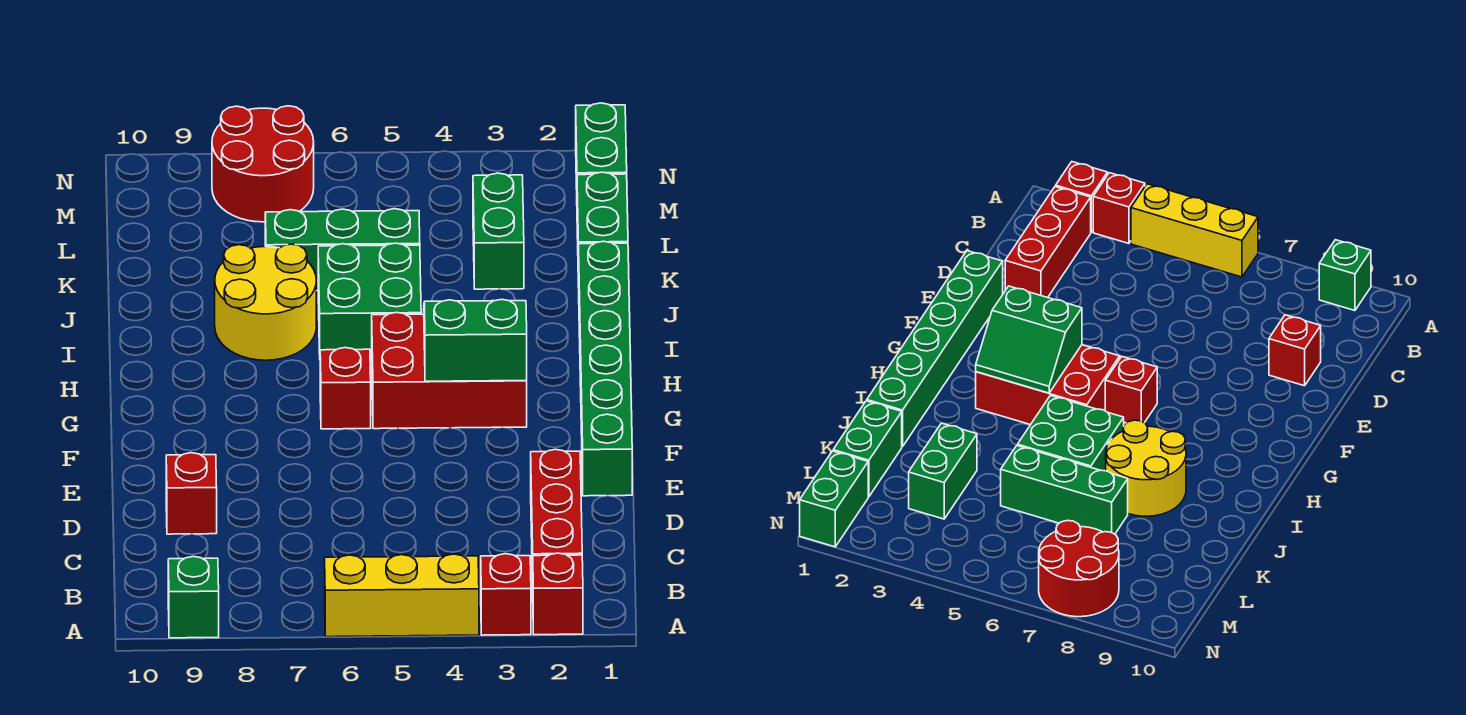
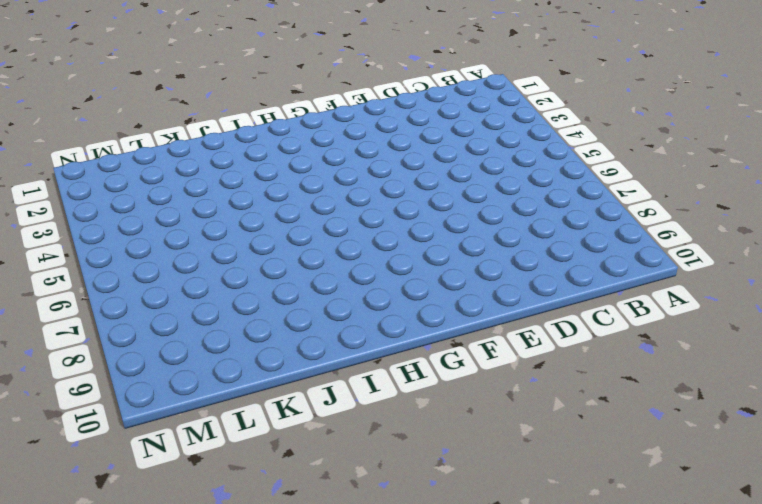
none -> red brick A2 level 1
none -> red brick A3 level 1
none -> yellow brick A4:A6 level 1

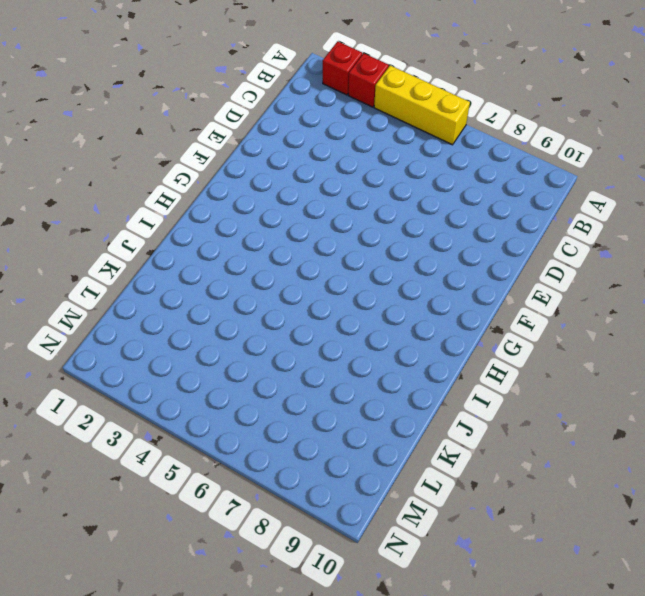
none -> green brick A9 level 1
none -> red brick B2:D2 level 1
none -> red brick D9 level 1

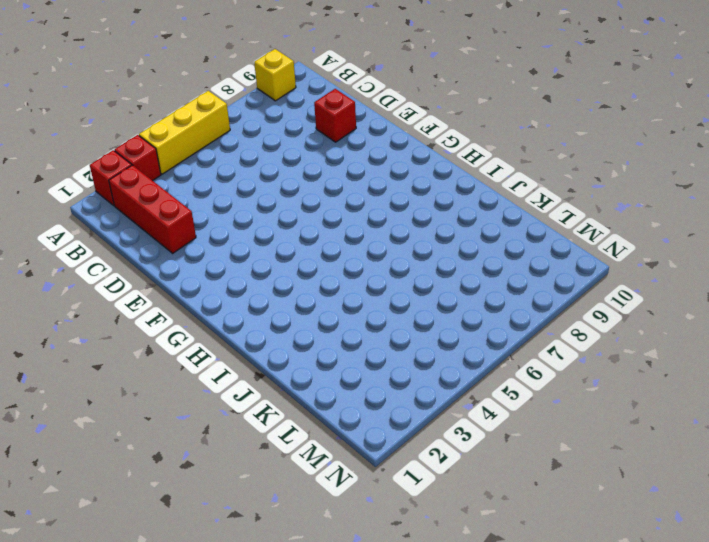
yellow brick A9 level 1 -> green brick A9 level 1
none -> green brick E1:J1 level 1
none -> red brick G3:H5 level 1
none -> red brick G6 level 1

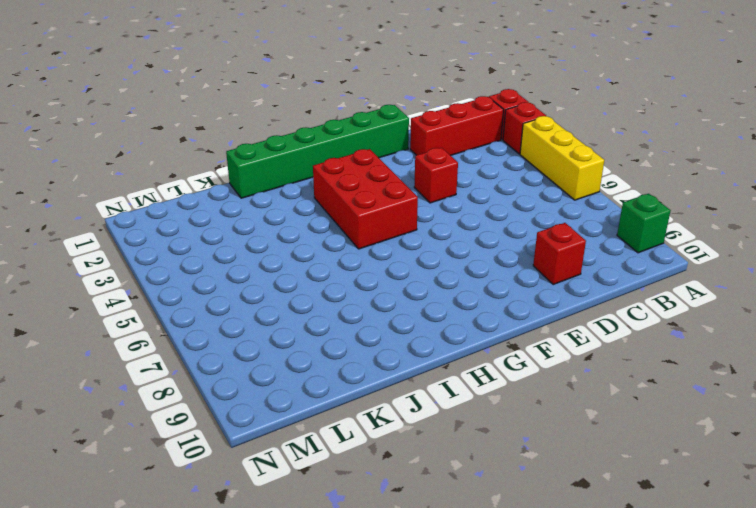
red brick E4 level 1 -> red brick G6 level 1
none -> green brick I5:J6 level 1
none -> yellow round brick I7:J8 level 1
none -> green brick K1:L1 level 1

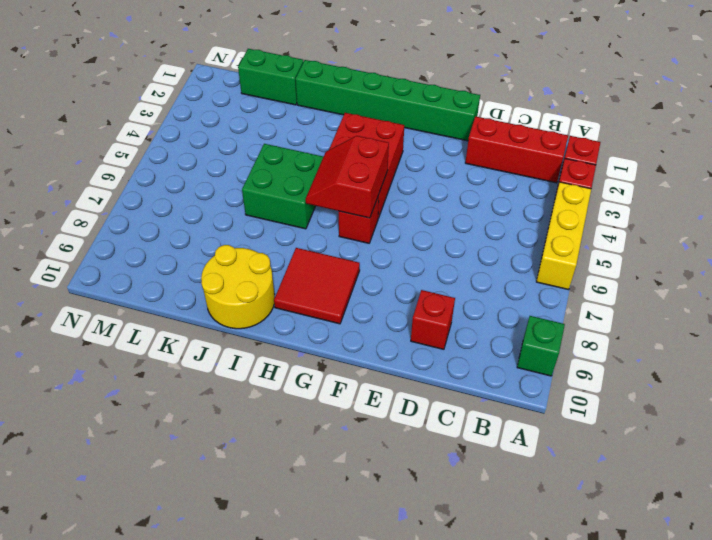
red slope G5:H6 level 2 top G -> none
red tile G8:H9 level 1 -> none
yellow round brick I9:J10 level 1 -> yellow round brick I7:J8 level 1
none -> green brick K3:L3 level 1
none -> green brick K5:K7 level 1
none -> green brick M1:N1 level 1

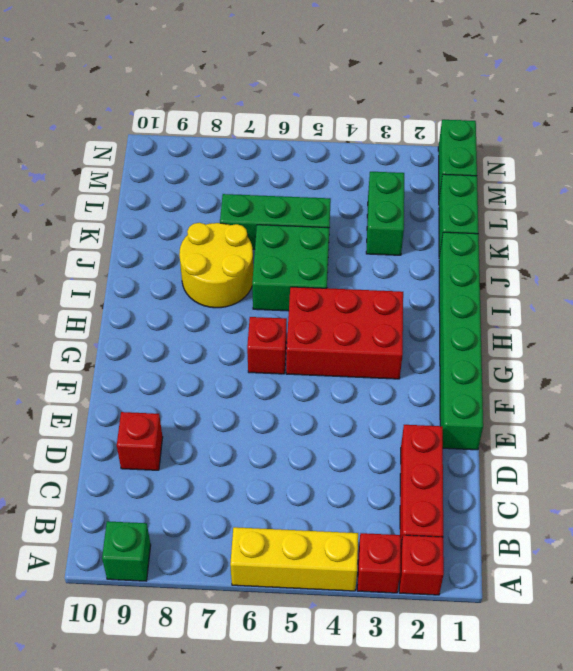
none -> red round brick M7:N8 level 1
none -> green slope G3:H4 level 2 top G

